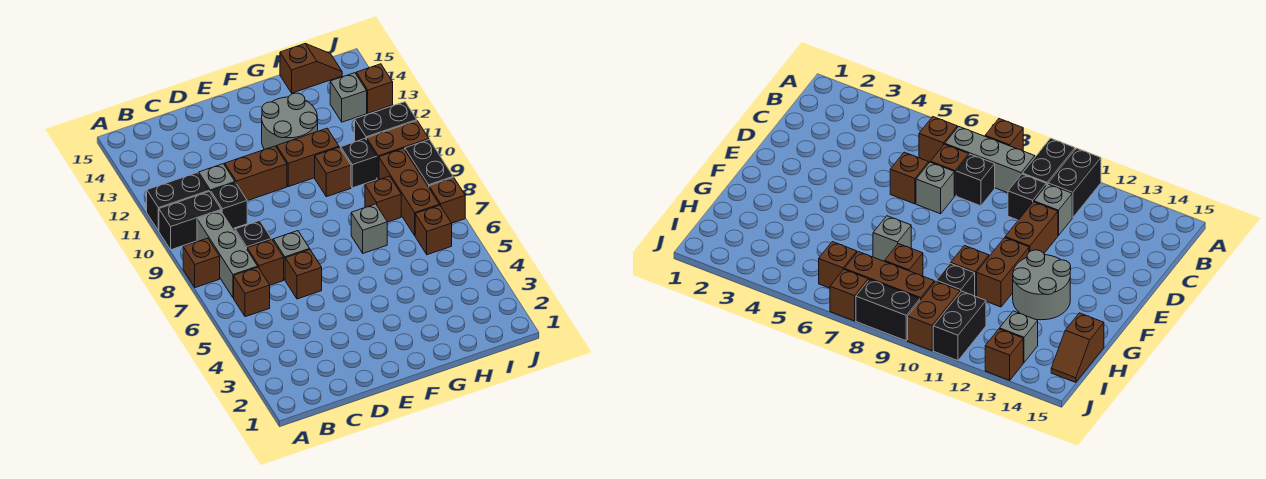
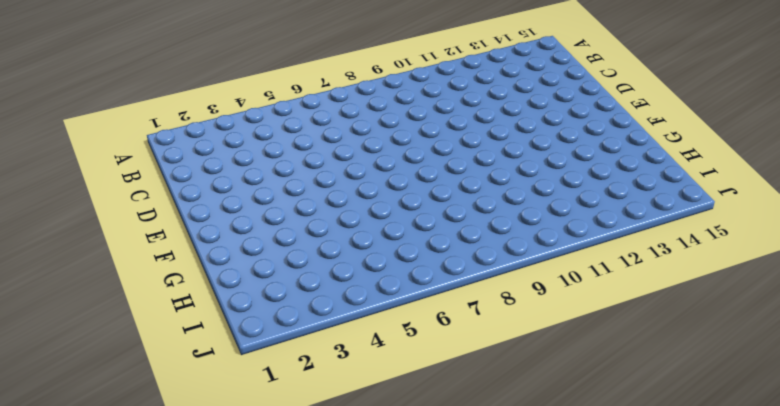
none -> brown brick A8 level 1
none -> black brick A10:B10 level 1
none -> black brick A11:B11 level 1

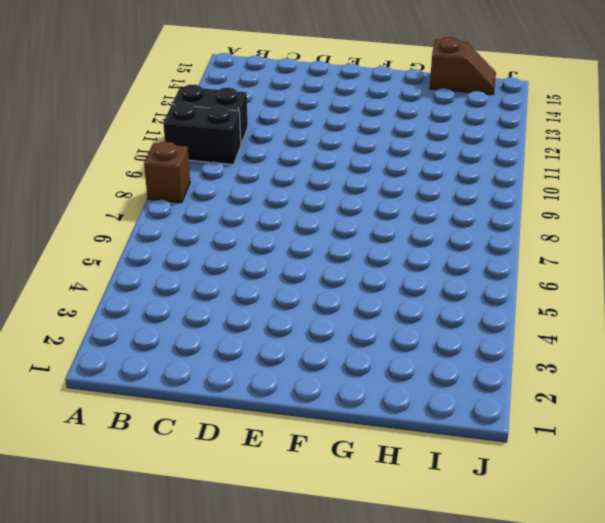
none -> brown brick B6 level 1
none -> grey brick B7:B9 level 1
none -> brown brick C7 level 1

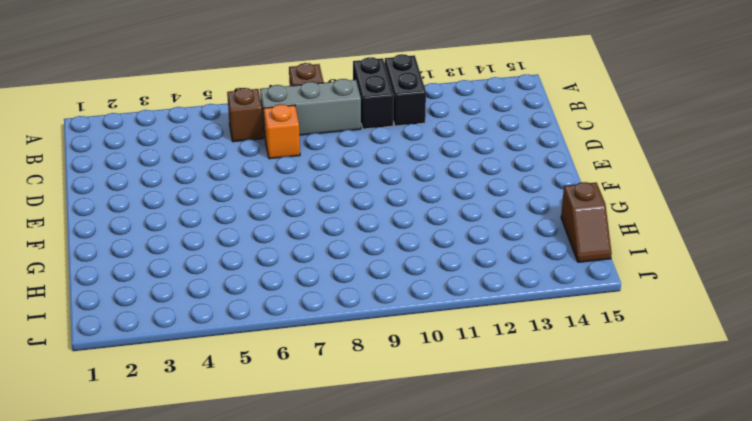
orange brick C7 level 1 -> brown brick C7 level 1
none -> black brick C8 level 1
none -> black brick C10 level 1
none -> grey brick C11 level 1

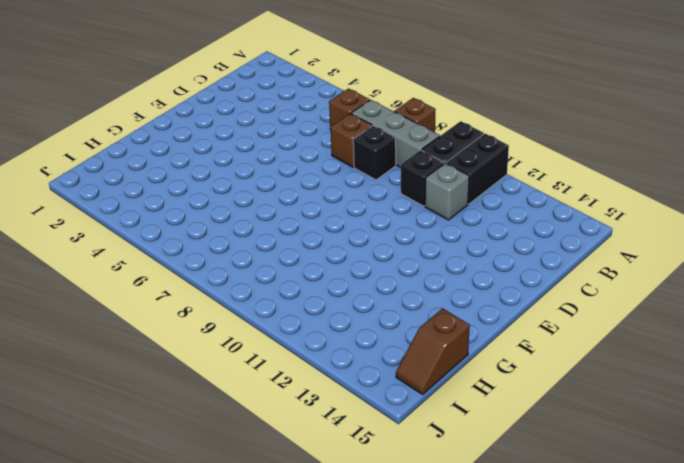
none -> brown brick D6 level 1
none -> grey brick D7 level 1
none -> brown brick D11:E11 level 1

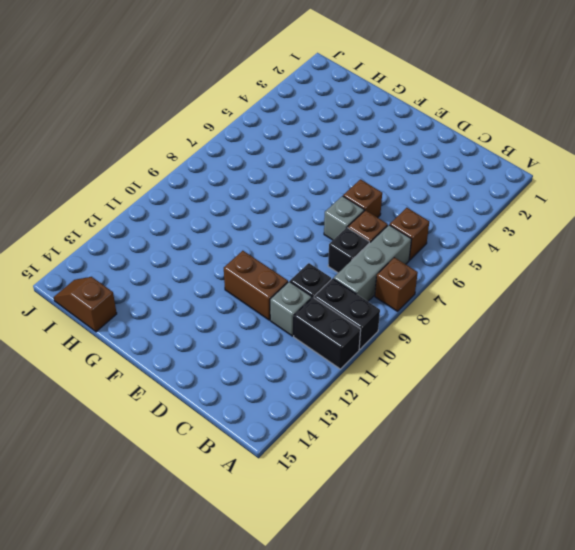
none -> brown brick F11:G11 level 1
none -> grey round brick F12:G13 level 1
none -> grey brick G7 level 1

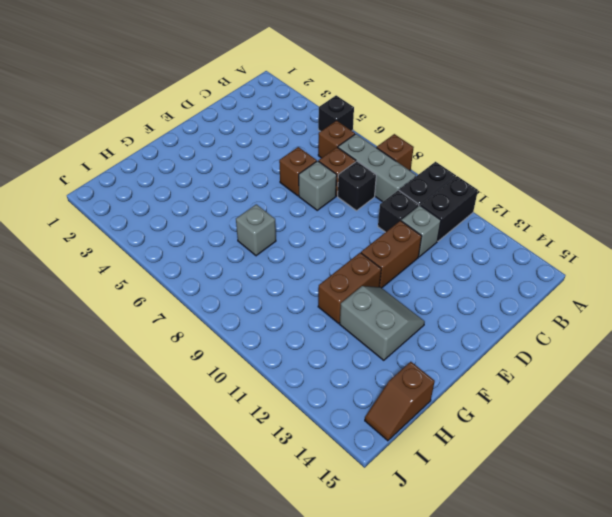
black brick A5 level 1 -> black brick H10 level 1
grey slope F12:G13 level 1 top G -> grey round brick F12:G13 level 1
none -> brown brick G10 level 1
none -> brown brick H8 level 1
none -> brown brick I6 level 1

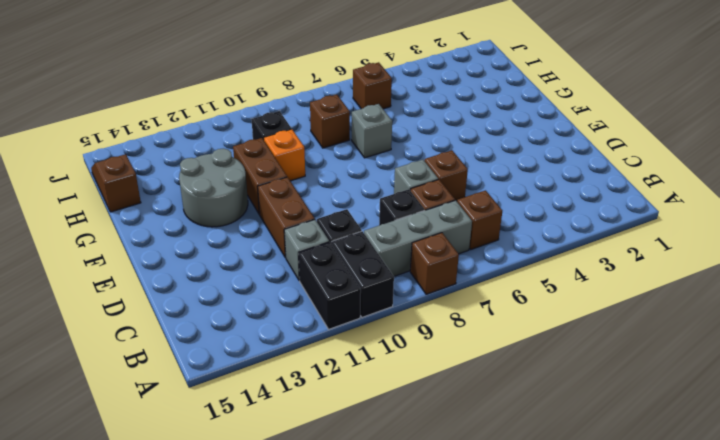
orange brick G10 level 1 -> brown brick G10 level 1
none -> brown brick I7:I9 level 1
none -> brown brick I10:J10 level 1
none -> black brick I11:J11 level 1

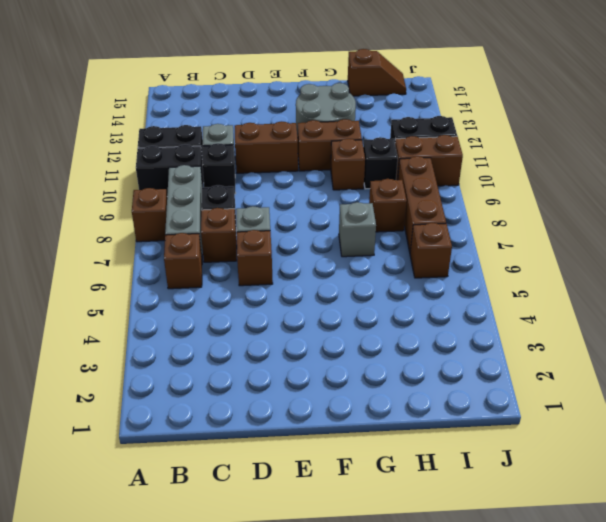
none -> grey brick I13 level 1
none -> brown brick J7 level 1
none -> black brick J8:J9 level 1

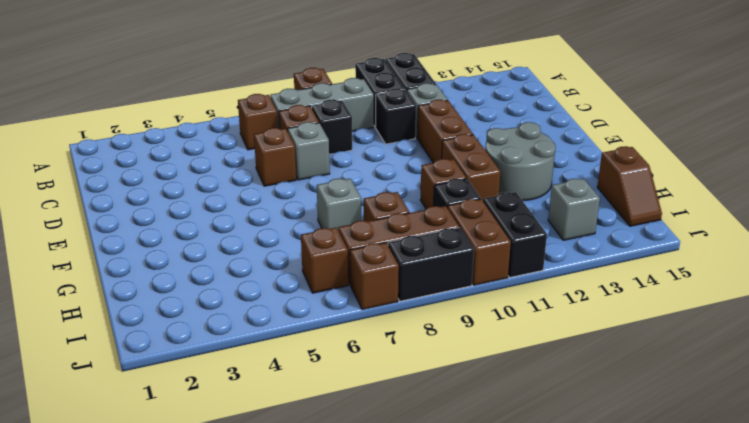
none -> brown brick J13 level 1

